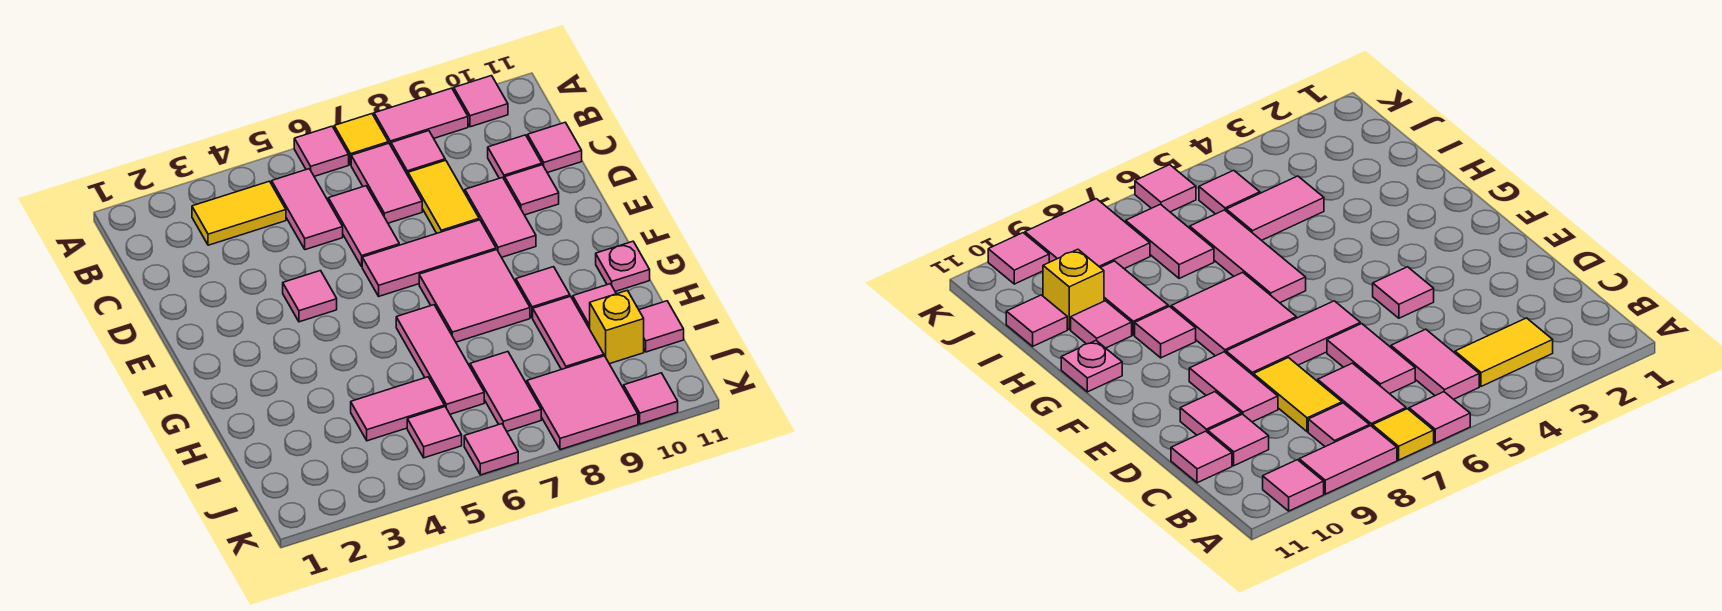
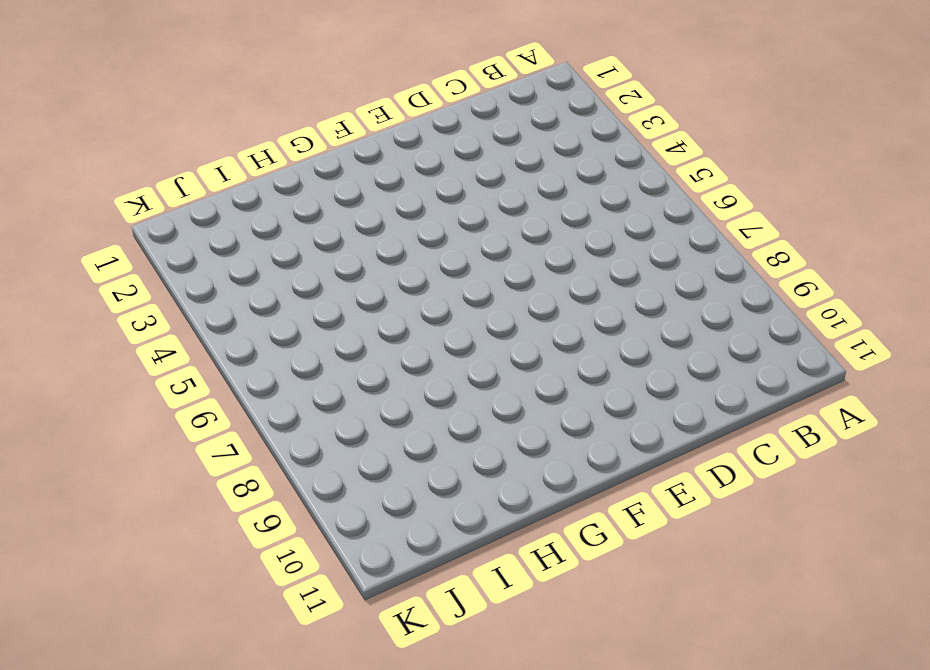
none -> pink tile A6 level 1
none -> yellow tile A7 level 1
none -> pink tile A8:A9 level 1
none -> pink tile A10 level 1

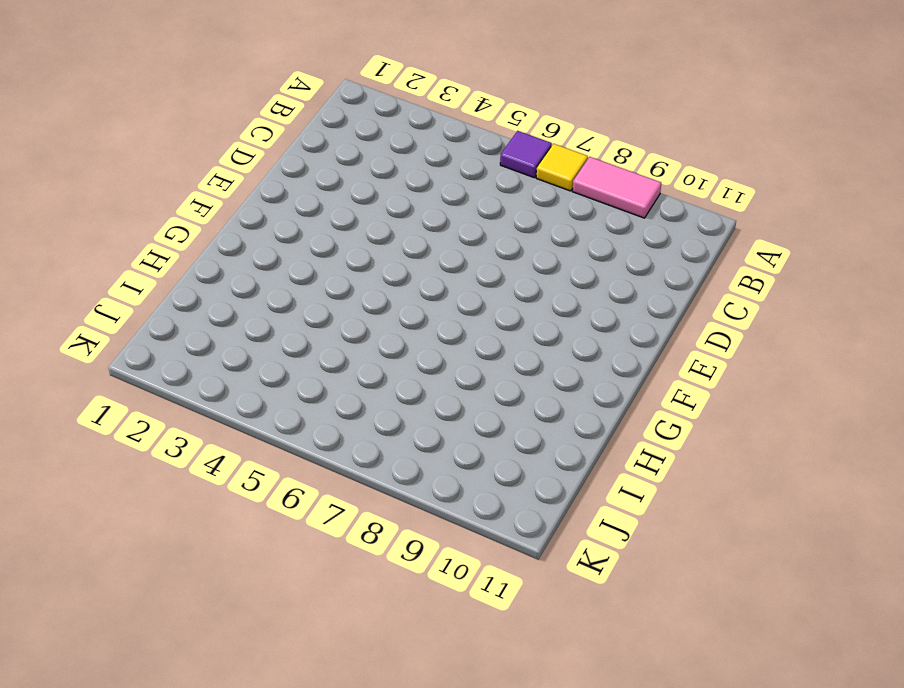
purple tile A6 level 1 -> pink tile A6 level 1
none -> pink tile A10 level 1
none -> yellow tile B3:B4 level 1
none -> pink tile B5:C5 level 1
none -> pink tile B7:C7 level 1

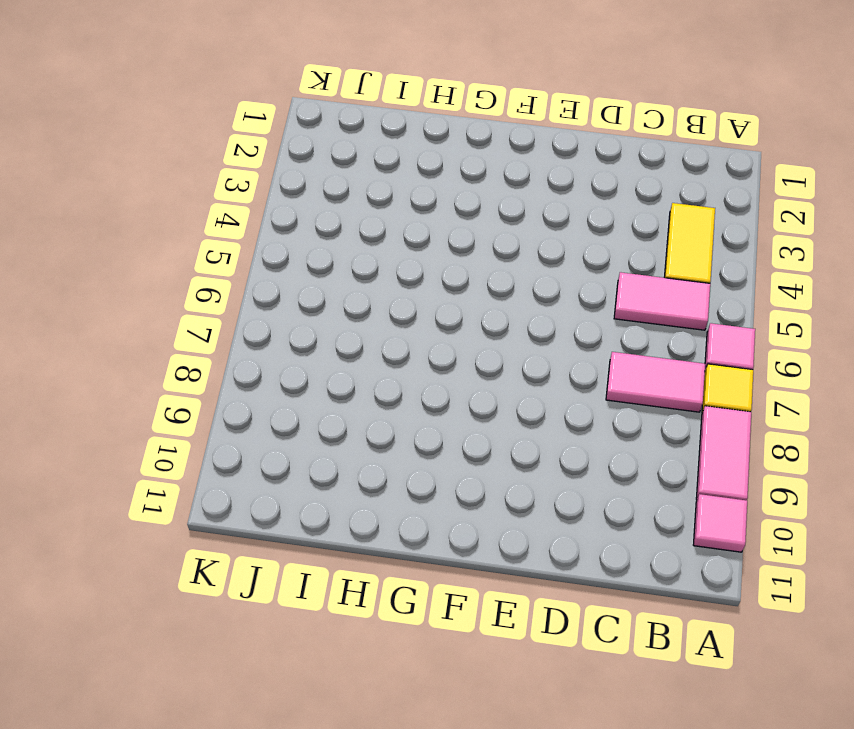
none -> pink tile B8 level 1
none -> pink tile C6:D6 level 1
none -> yellow tile C8:D8 level 1
none -> pink tile C10 level 1

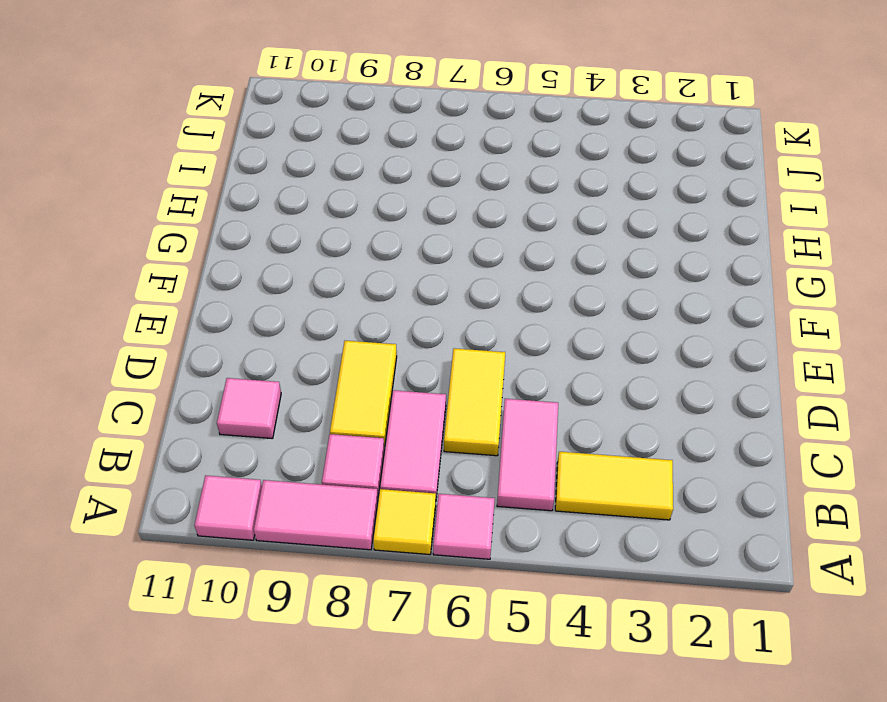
yellow tile C6:D6 level 1 -> pink tile C6:D6 level 1
none -> pink tile C11 level 1
none -> pink tile D9:E9 level 1
none -> pink tile D10 level 1
none -> pink tile E4 level 1

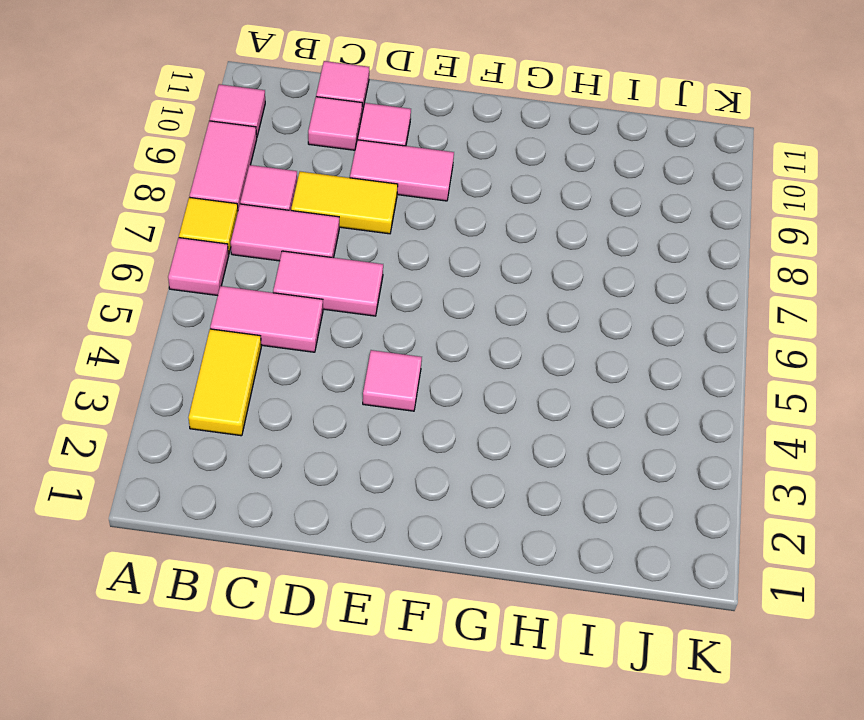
none -> pink tile E6:E8 level 1
none -> pink tile F7:G8 level 1
none -> pink tile G6:I6 level 1
none -> pink tile G9 level 1

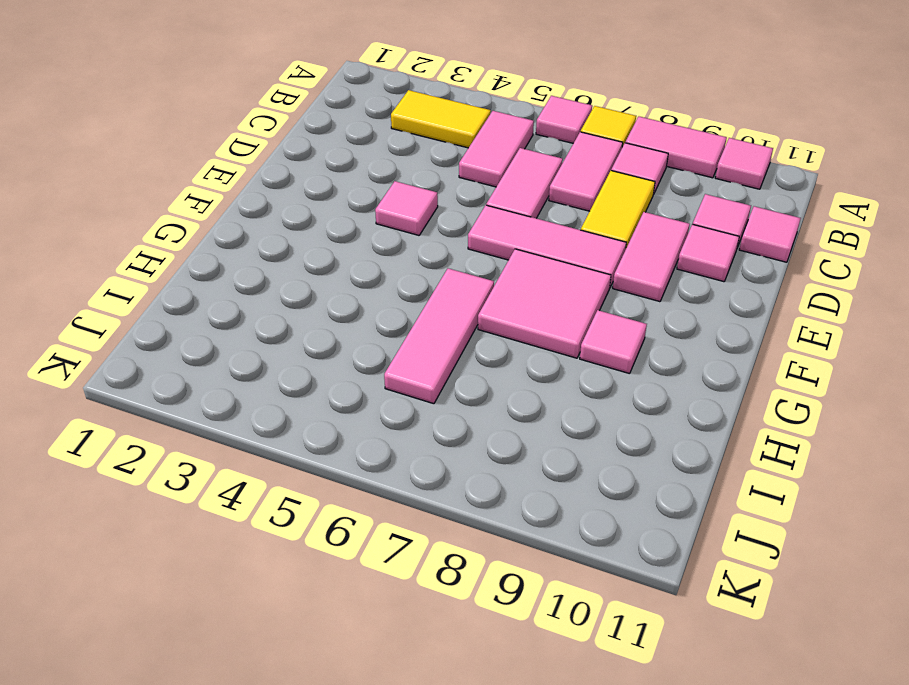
none -> pink plate G11 level 1
none -> pink tile H9:I9 level 1
none -> pink tile H10 level 1
none -> pink tile I4:I5 level 1

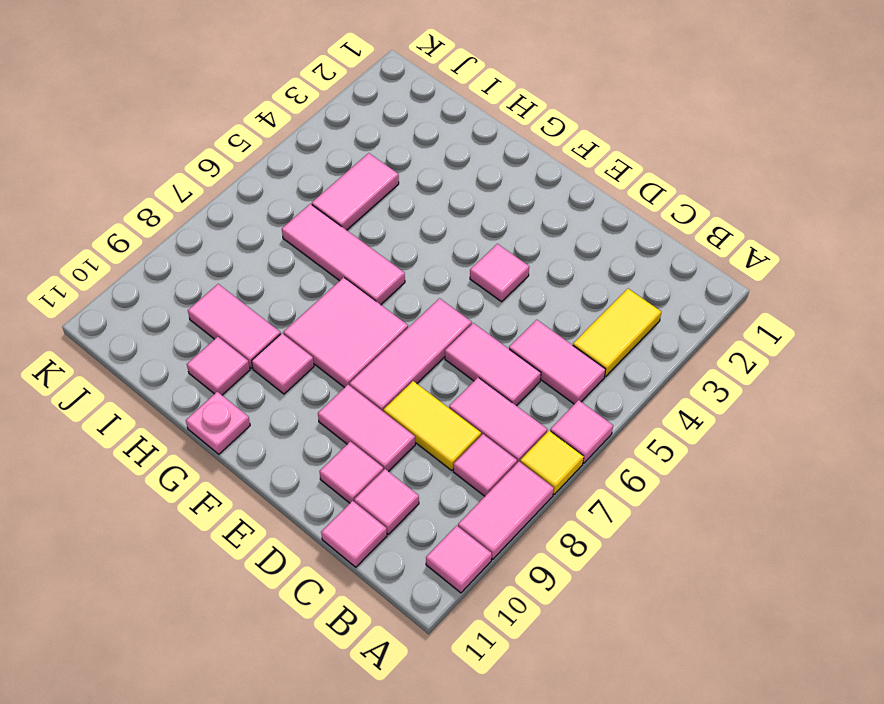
none -> pink tile I7:J7 level 1
none -> yellow brick I10 level 1
none -> pink tile I11 level 1
none -> pink tile J5 level 1

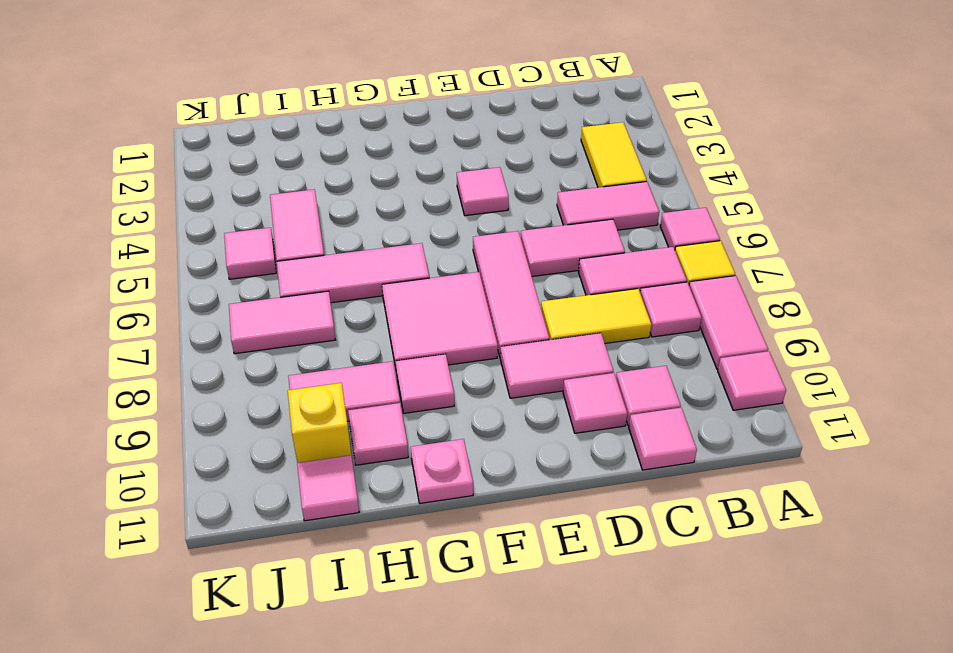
none -> pink tile J8:K9 level 1
none -> pink tile K6 level 1
none -> pink tile K10 level 1

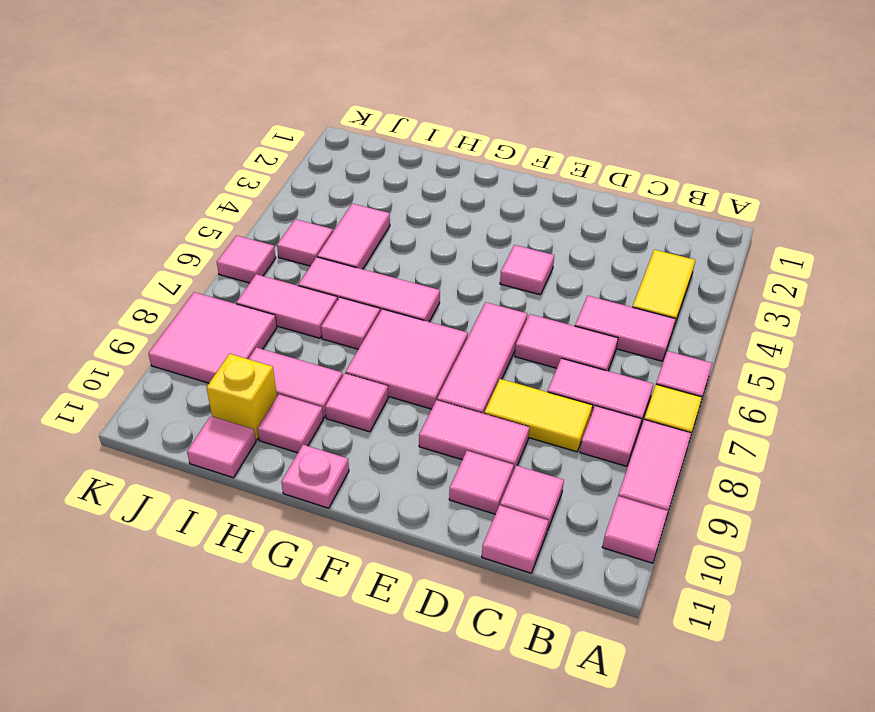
pink tile H7 level 1 -> pink tile K10 level 1

